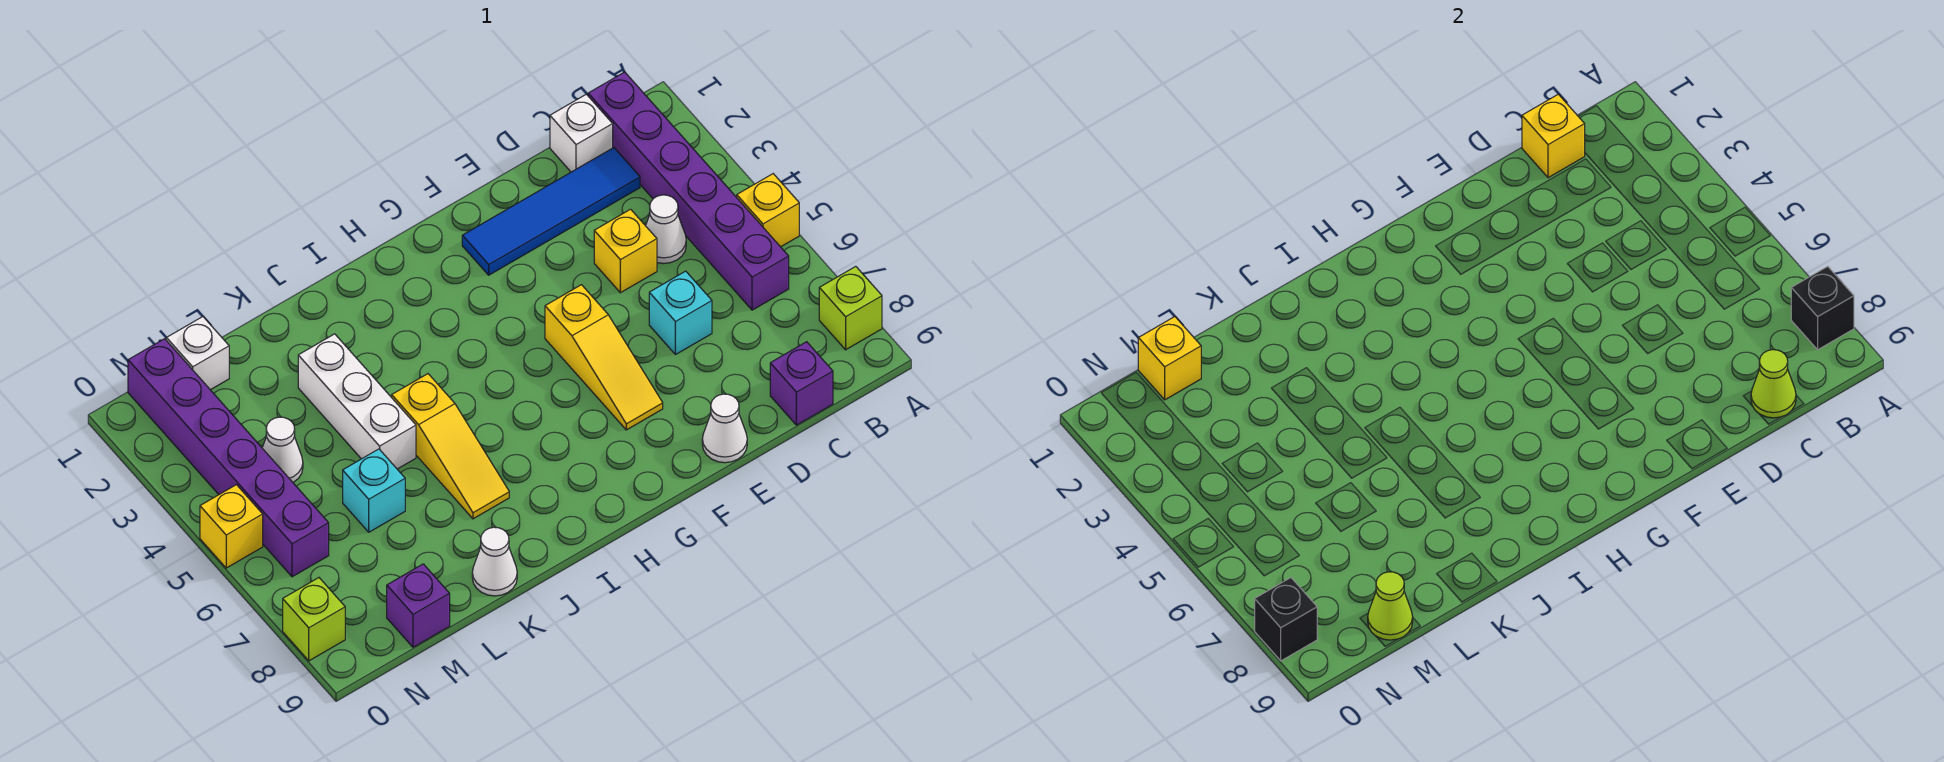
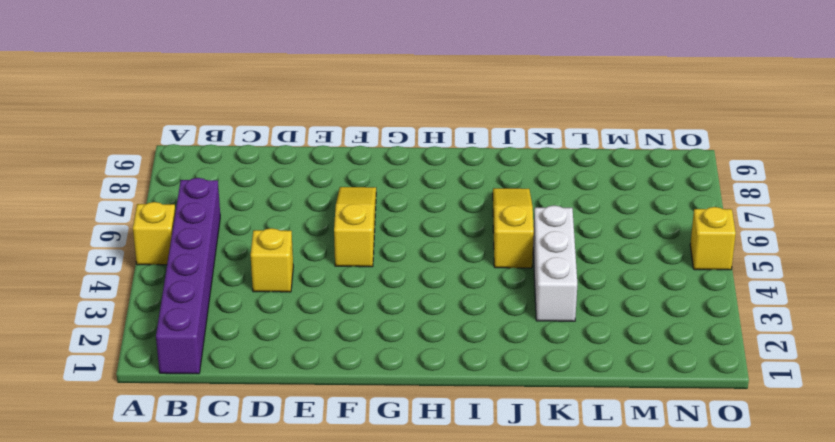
none -> lime brick A8 level 1
none -> white brick C1 level 1
none -> blue tile C2:F2 level 1

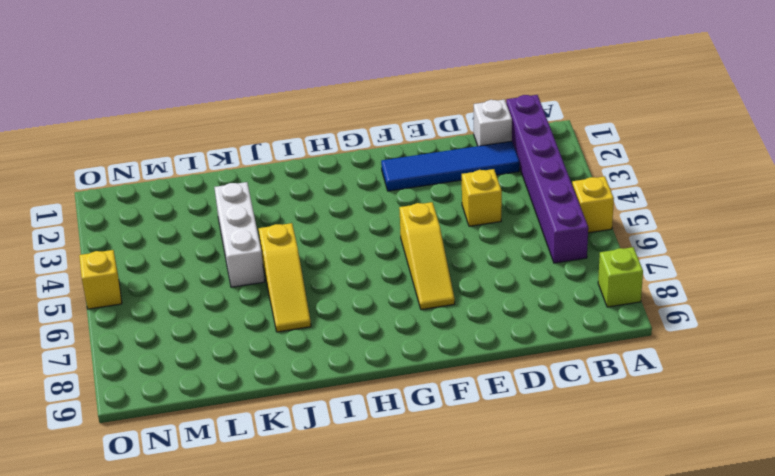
none -> white cone C4 level 1
none -> purple brick C9 level 1
none -> cyan brick D6 level 1

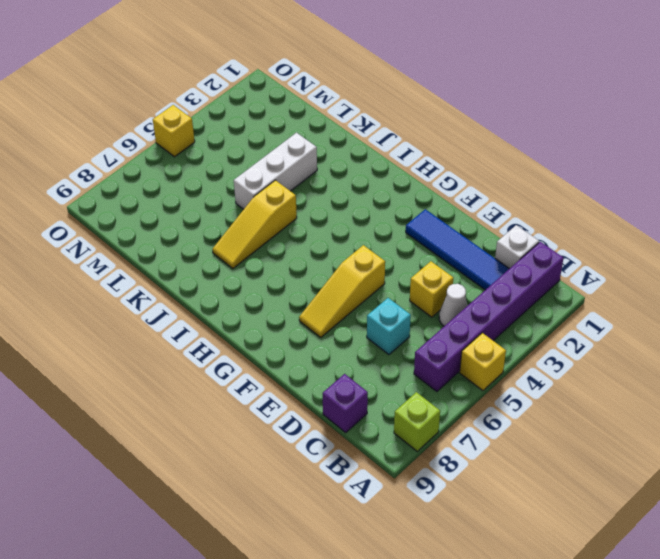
none -> white cone E9 level 1
none -> white cone K9 level 1
none -> cyan brick L6 level 1

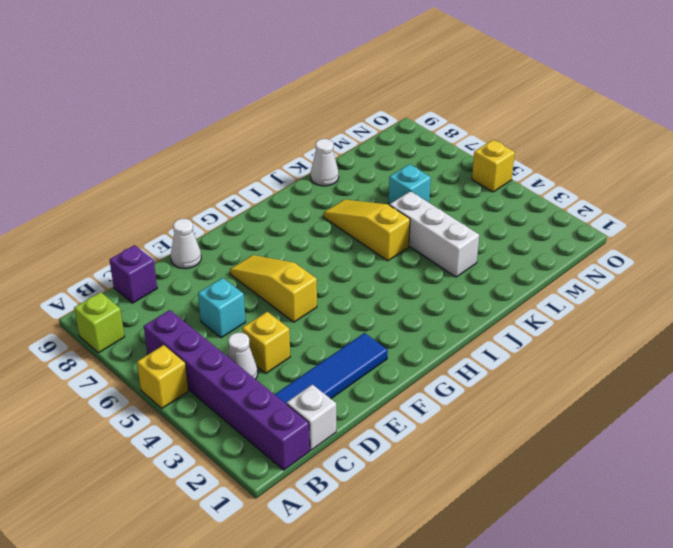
none -> white brick M1 level 1
none -> white cone M4 level 1
none -> purple brick M9 level 1

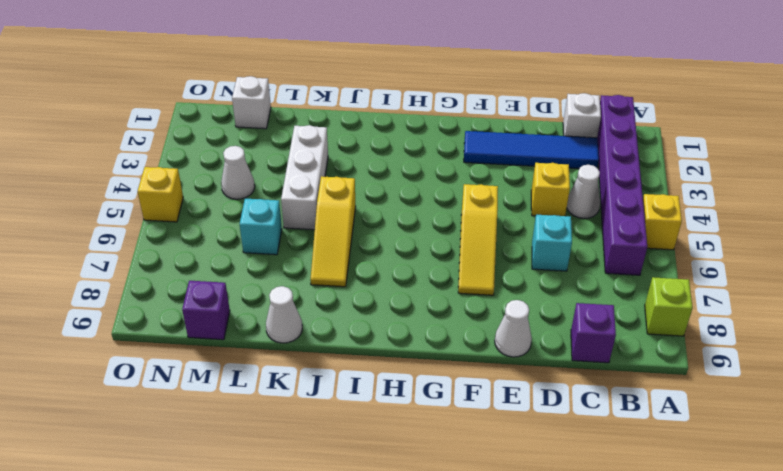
none -> purple brick N1:N6 level 1
none -> lime brick O8 level 1
none -> black brick A8 level 2

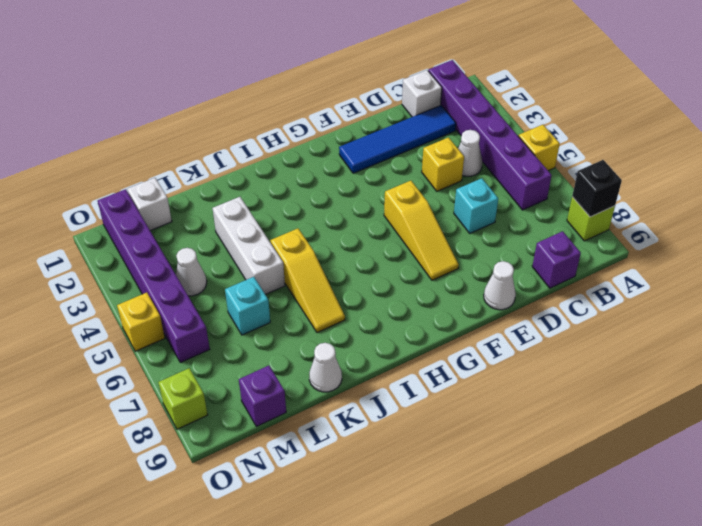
none -> yellow brick C1 level 2
none -> lime cone C9 level 2
none -> yellow brick M1 level 2

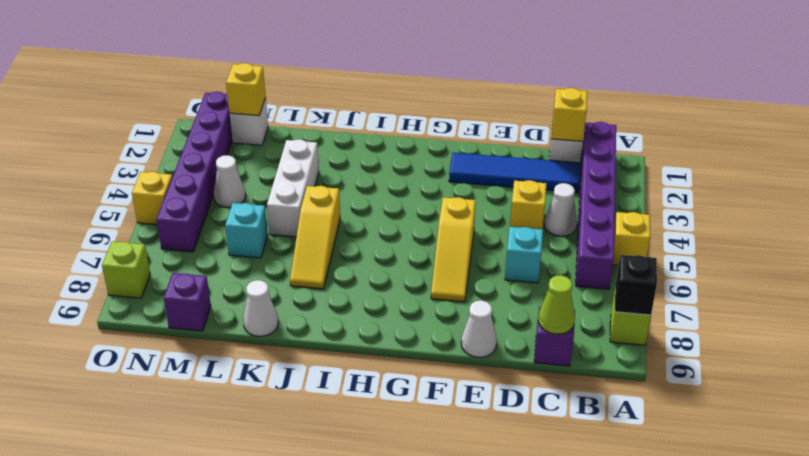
none -> lime cone M9 level 2
none -> black brick O8 level 2

